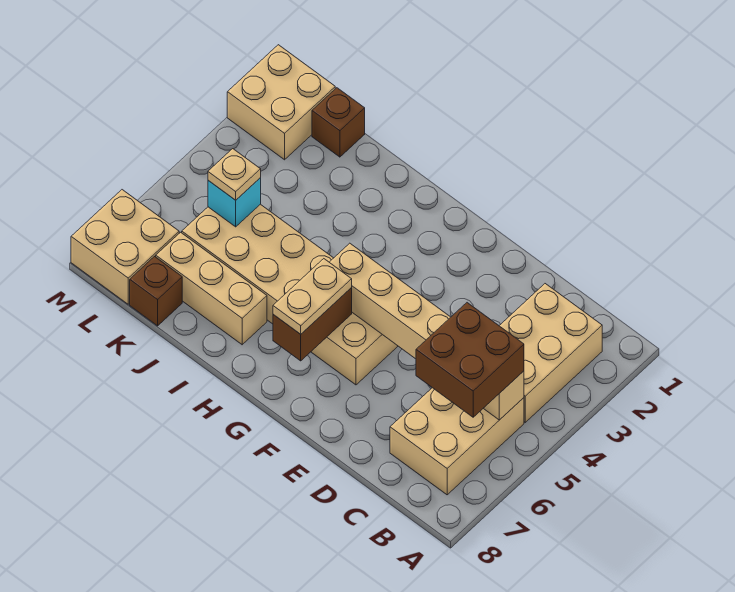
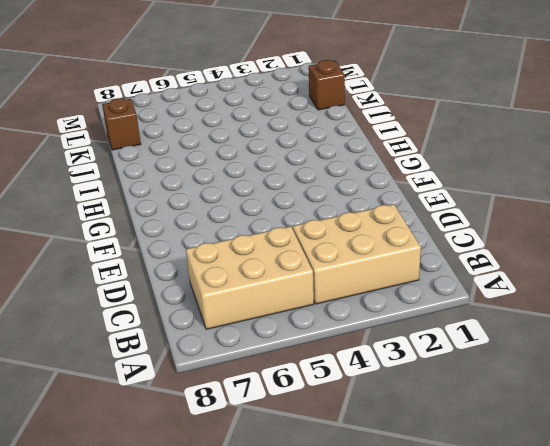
none -> tan brick F5:K6 level 1
none -> tan brick I7:K7 level 1
none -> tan brick L1:M2 level 1

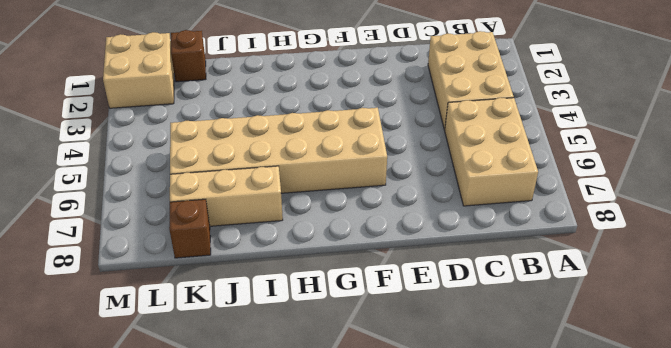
none -> tan brick L7:M8 level 1
none -> tan brick B5:G5 level 2
none -> brown brick G6:G7 level 2

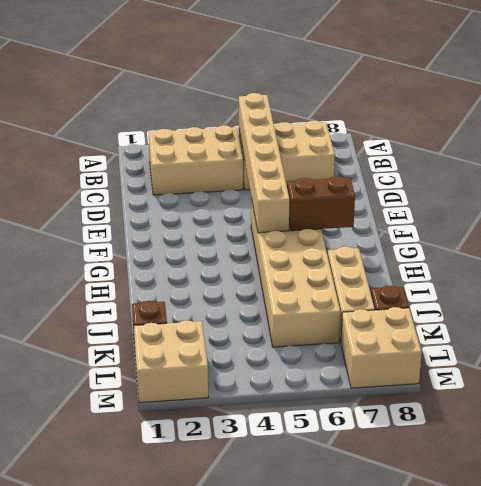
none -> cyan brick K5 level 2
none -> brown brick B5:C6 level 3
none -> tan plate G6:G7 level 3

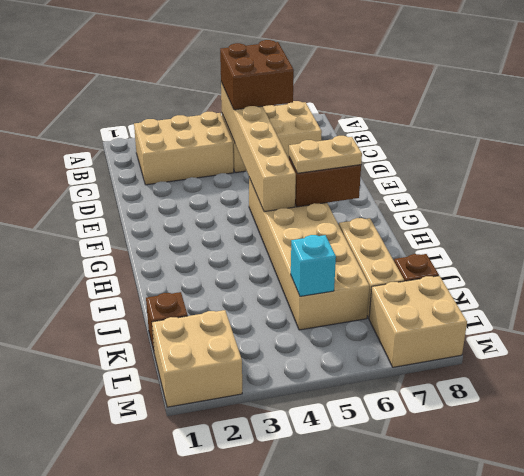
none -> tan plate K5 level 3

